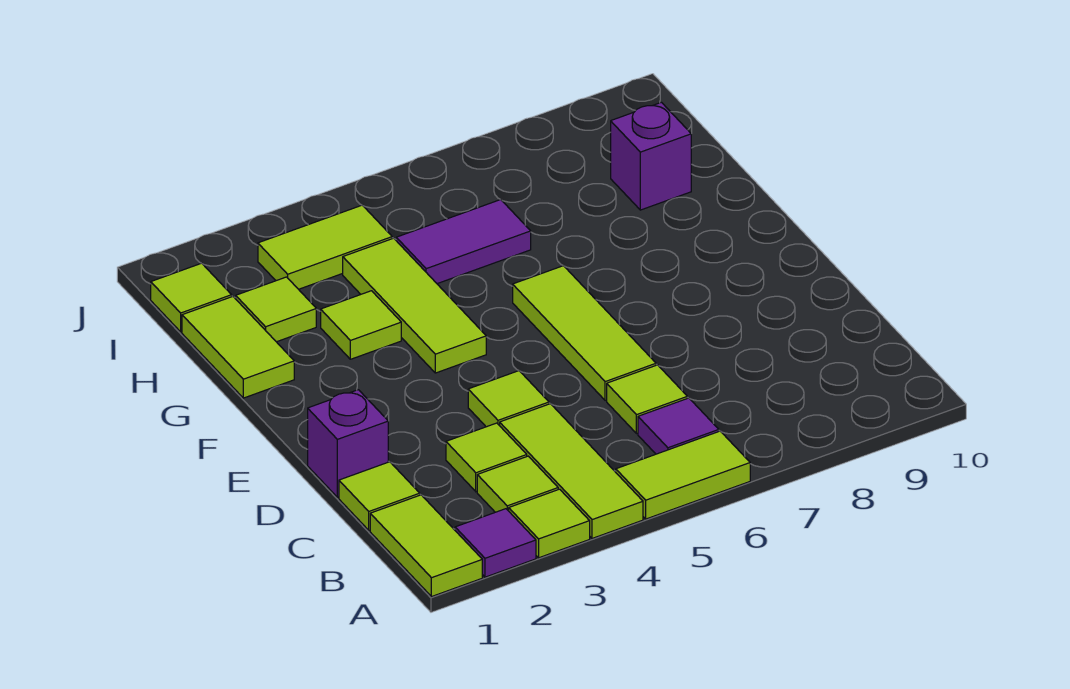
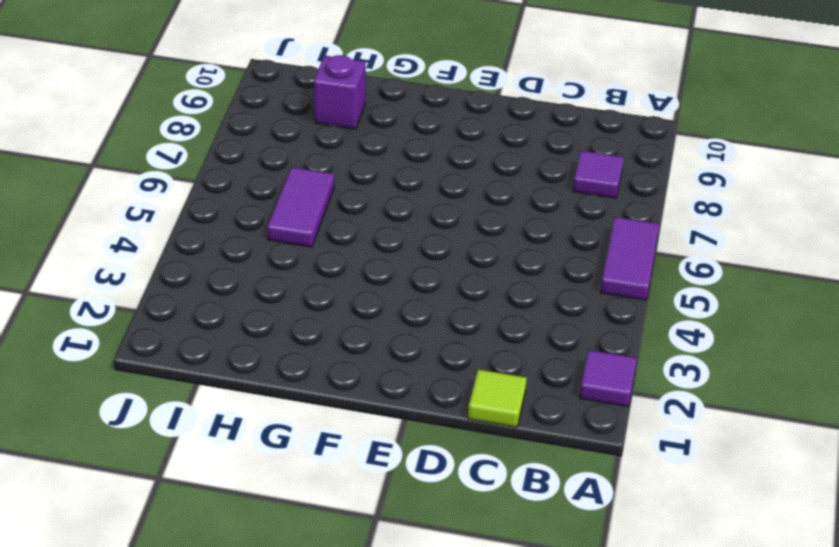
purple tile A5:A6 level 1 -> lime tile A5:A6 level 1
purple tile B8 level 1 -> purple tile B6 level 1
none -> lime tile A1:B1 level 1
none -> lime tile A3 level 1
none -> lime tile A4:C4 level 1

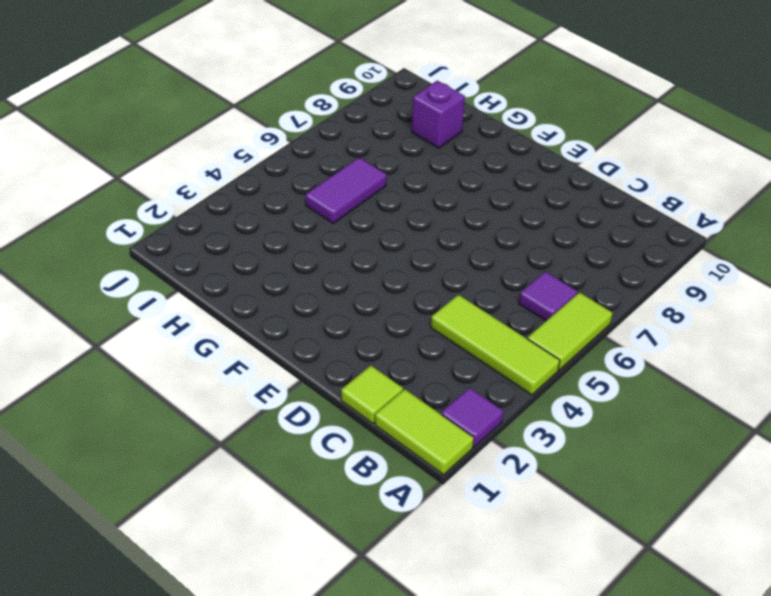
none -> lime tile A3 level 1
none -> lime tile B3 level 1
none -> lime tile C3 level 1

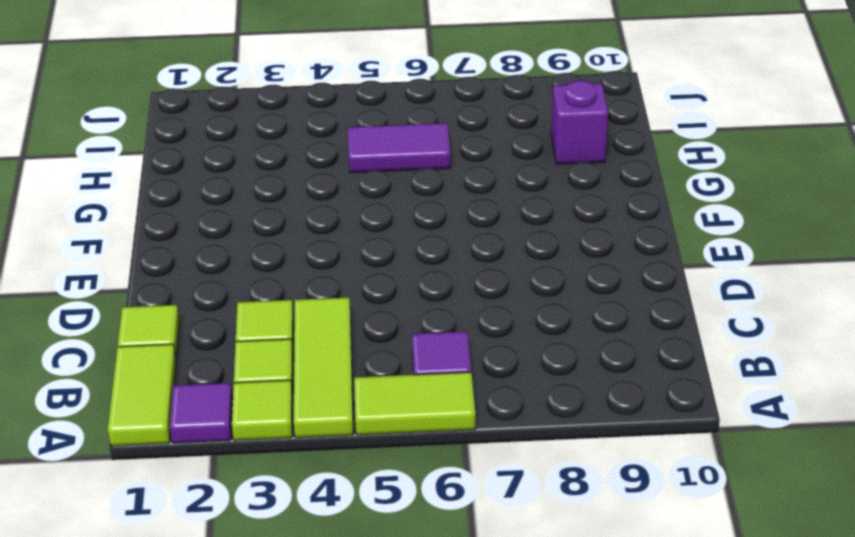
none -> lime tile C6 level 1
none -> purple brick D1 level 1
none -> lime tile D4 level 1

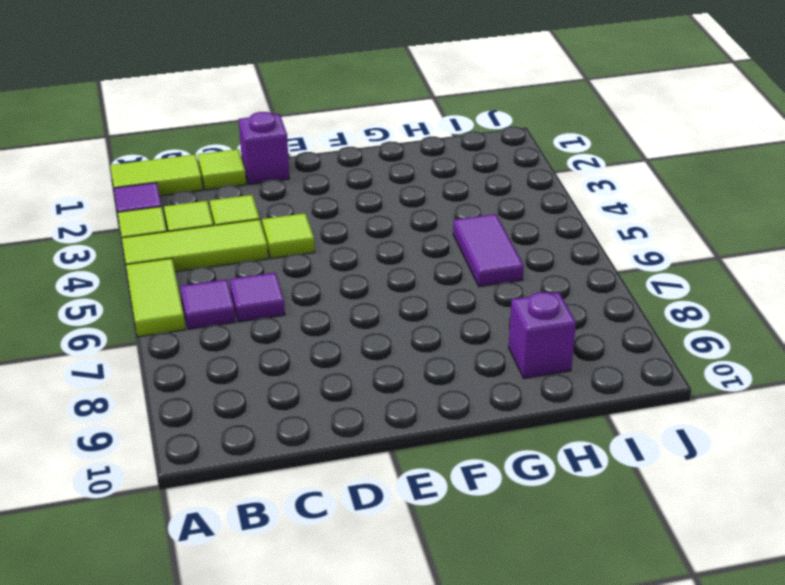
purple tile C6 level 1 -> lime tile C6 level 1
none -> lime tile D6:F6 level 1
none -> lime tile F4:H4 level 1
none -> lime tile G1:H1 level 1

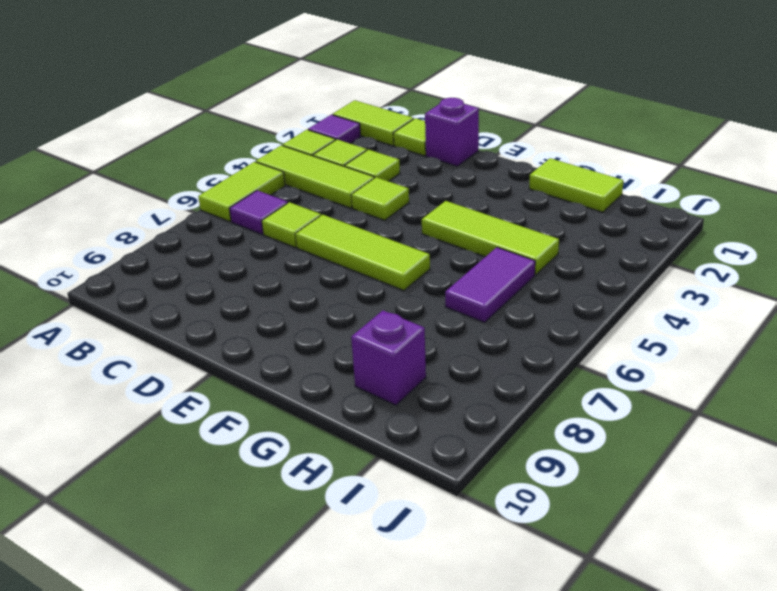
none -> lime tile G3 level 1
none -> lime tile H2 level 1
none -> lime tile I1 level 1

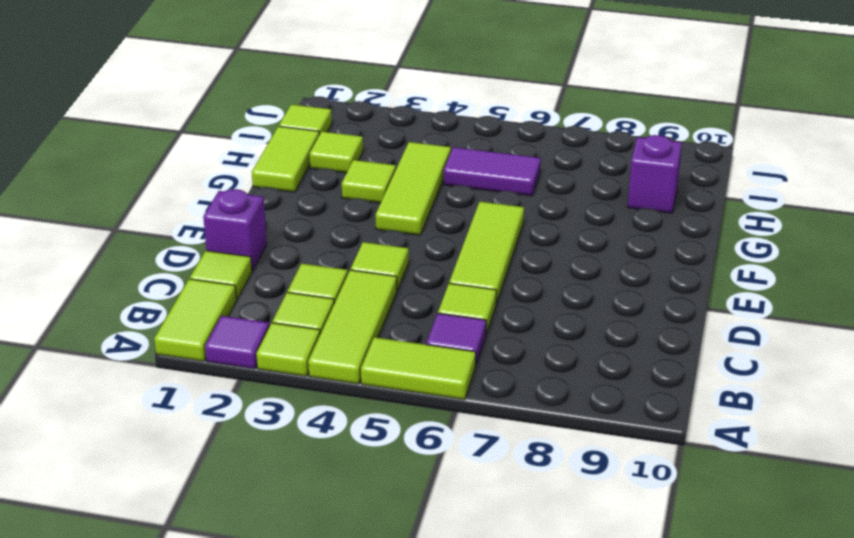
none -> lime tile I3:I4 level 1

